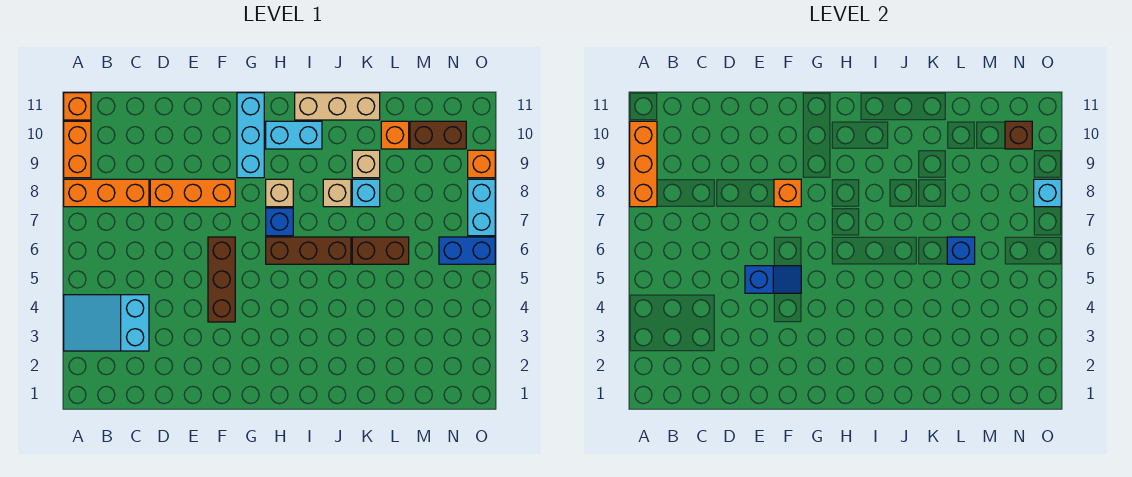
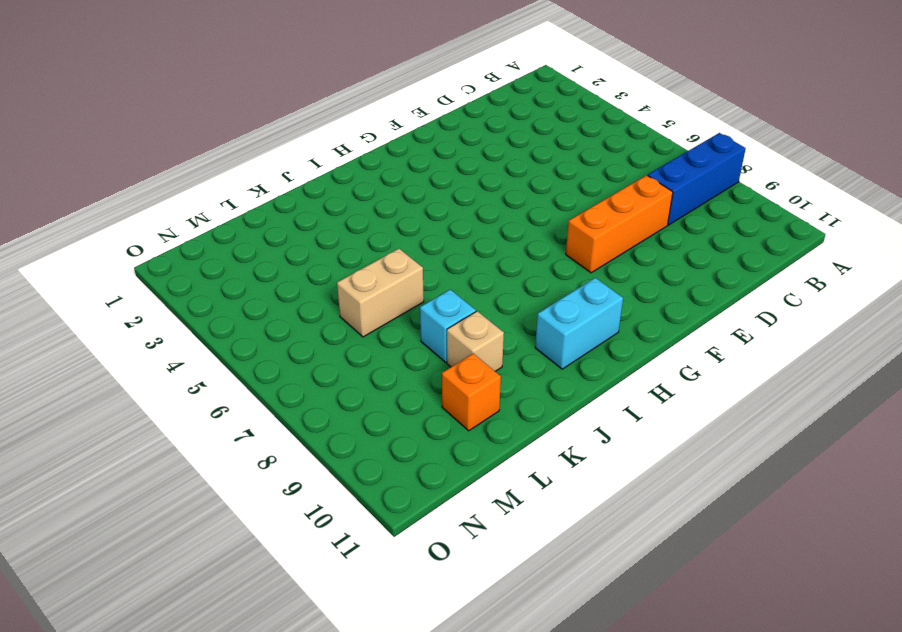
blue brick A8:C8 level 1 -> orange brick A8:C8 level 1
tan brick K6:L6 level 1 -> brown brick K6:L6 level 1
none -> cyan slope A3:C4 level 1 top C
none -> orange brick A9:A10 level 1
none -> orange brick A11 level 1

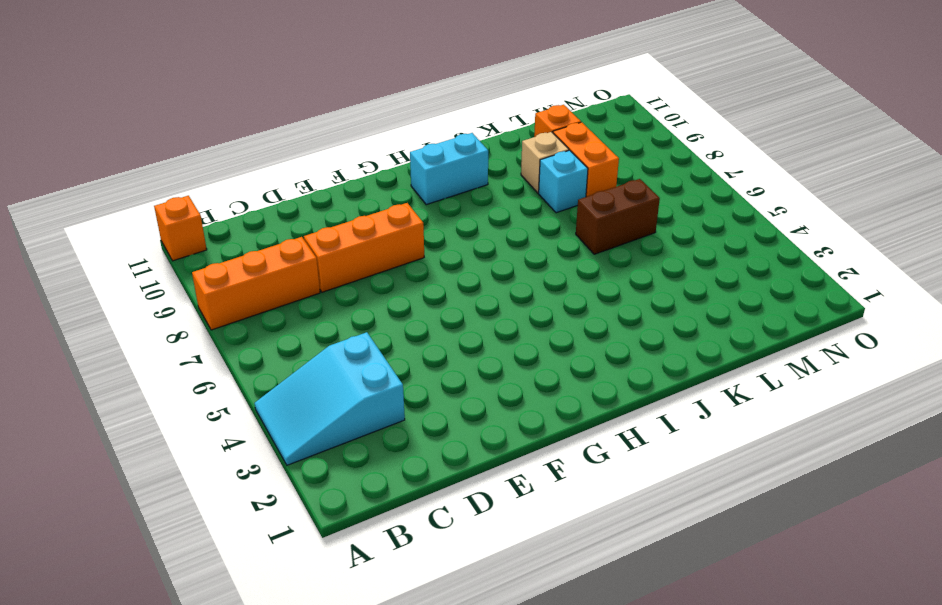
orange brick L8:L9 level 1 -> orange brick A9:A10 level 1
none -> brown brick F4:F6 level 1
none -> cyan brick G9:G11 level 1
none -> brown brick H6:J6 level 1

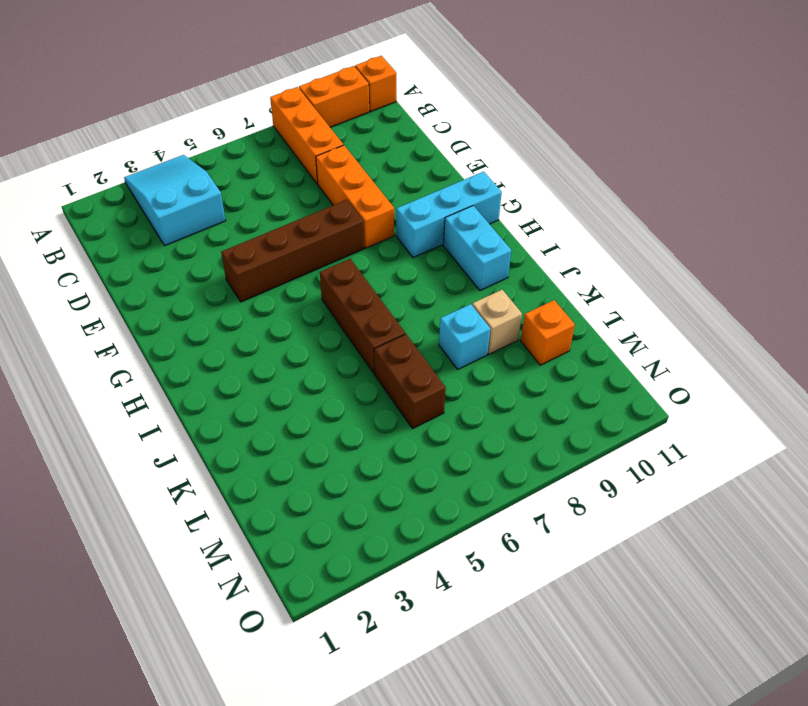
brown brick F4:F7 level 1 -> brown brick F4:F6 level 1
none -> blue brick H7 level 1
none -> tan brick H8 level 1
none -> tan brick I11:K11 level 1

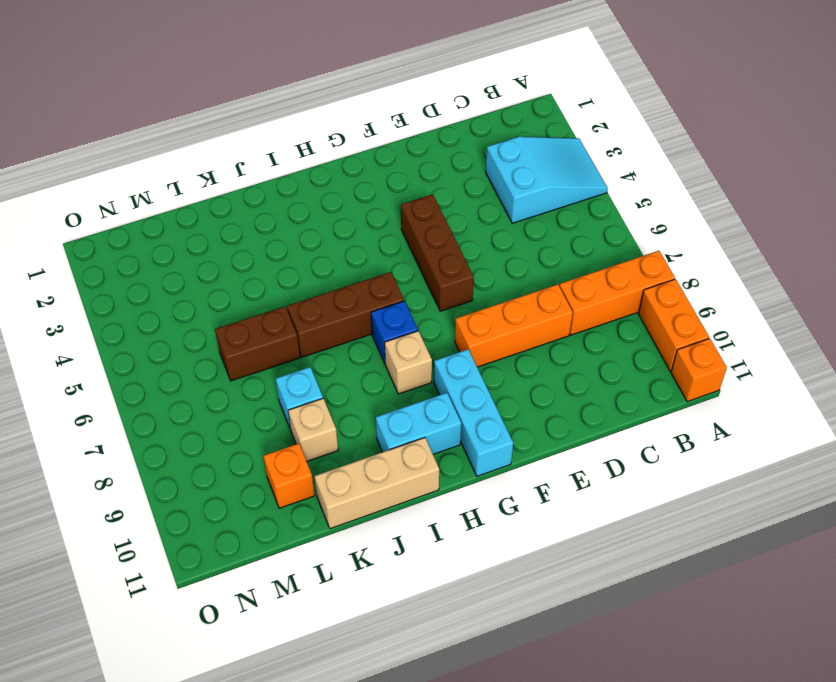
none -> tan brick J8 level 1
none -> brown brick M10:N10 level 1
none -> blue brick N6:O6 level 1

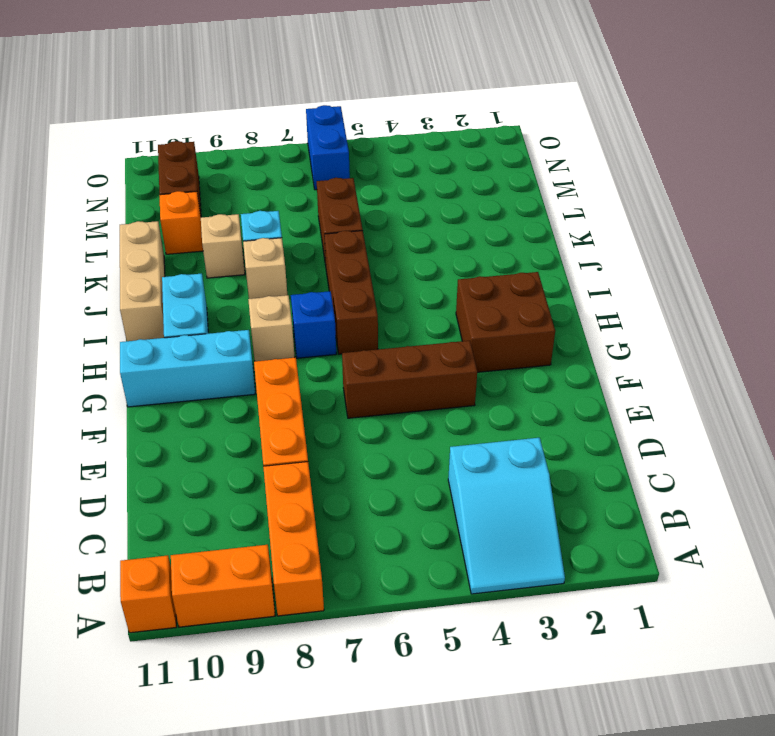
brown brick G2:H3 level 1 -> none
none -> cyan brick O7:O8 level 1
none -> orange brick O9 level 1
none -> orange brick A8:A10 level 2

